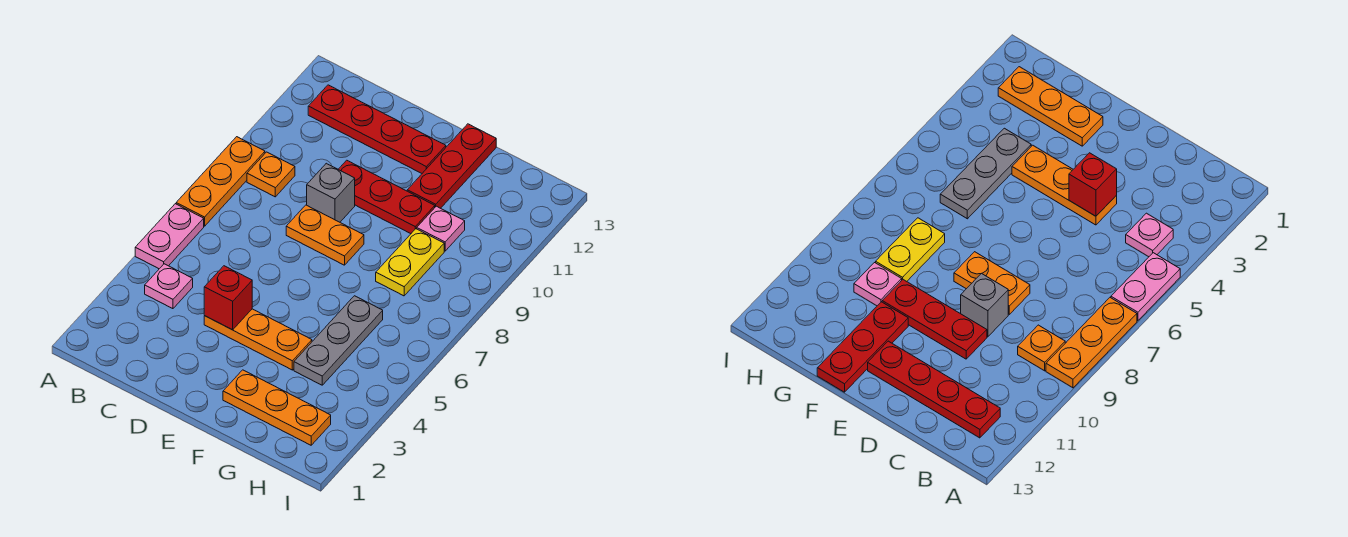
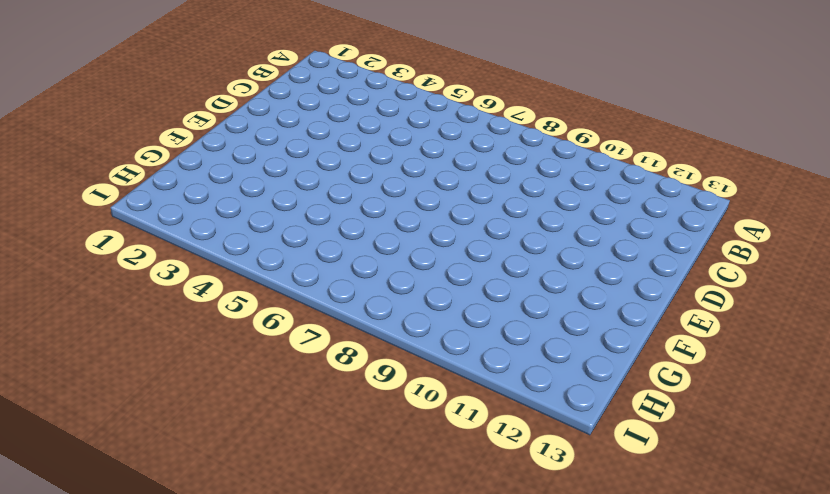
none -> pink plate A5:A6 level 1
none -> orange plate A7:A9 level 1
none -> pink plate B4 level 1

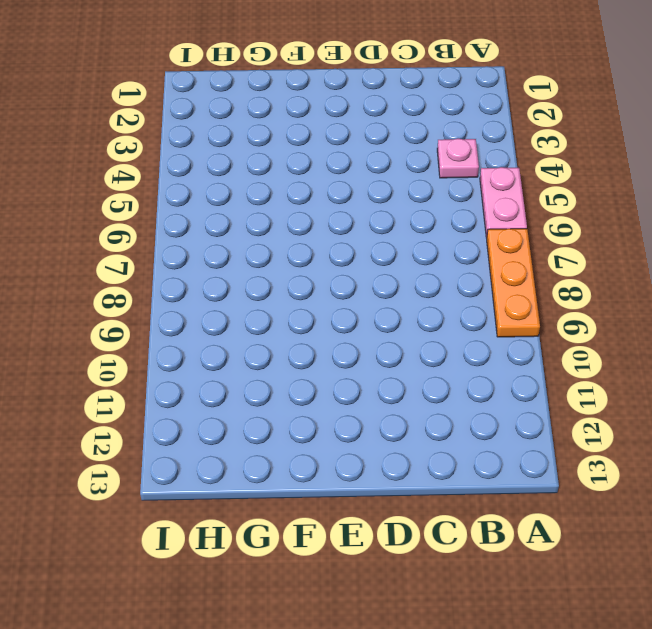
none -> orange plate B9 level 1
none -> red plate B12:E12 level 1
none -> orange plate D4:F4 level 1

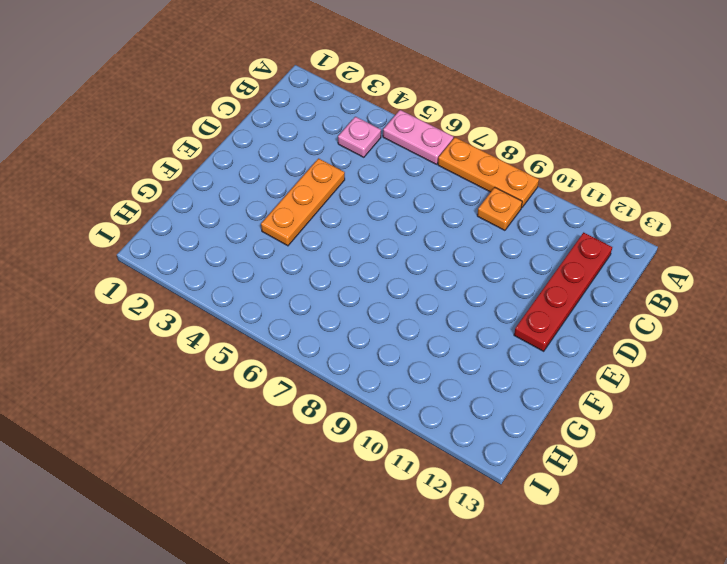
none -> orange plate D8:E8 level 1
none -> grey brick D9 level 1
none -> red plate D10:F10 level 1

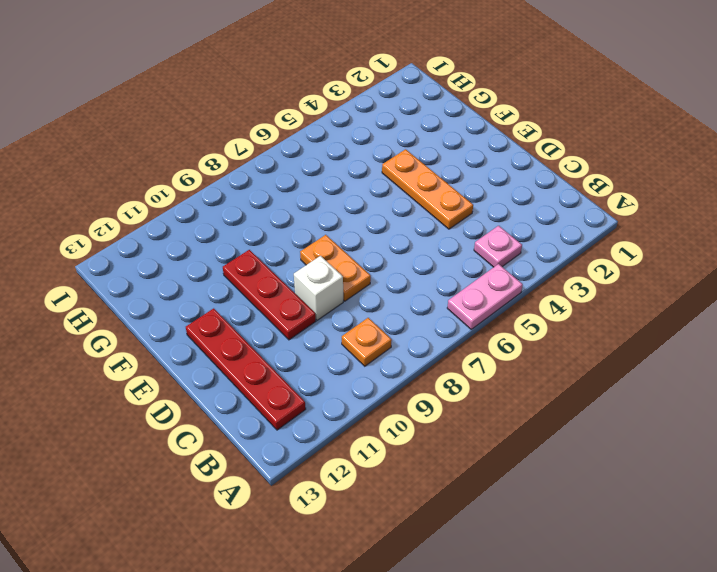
white brick D9 level 1 -> grey brick D9 level 1
none -> orange plate A7:A9 level 1
none -> orange plate F2:H2 level 1
none -> red plate F11:F13 level 1

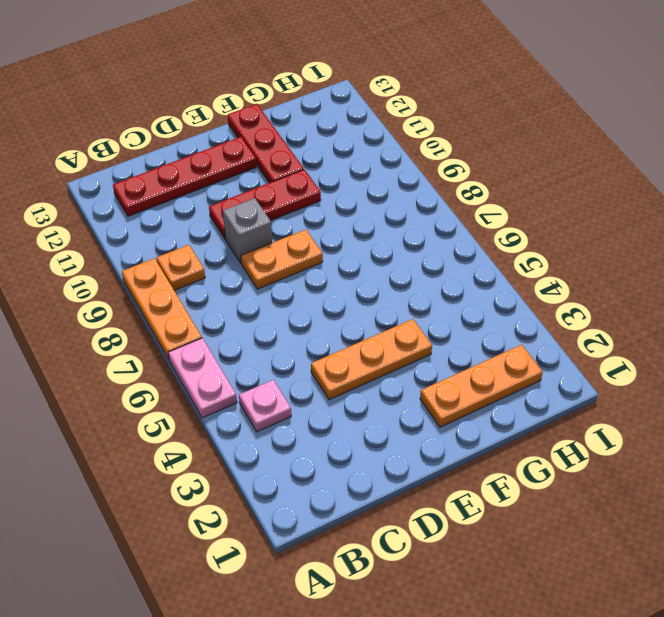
none -> grey plate G4:G6 level 1
none -> yellow plate G8:G9 level 1
none -> pink plate G10 level 1

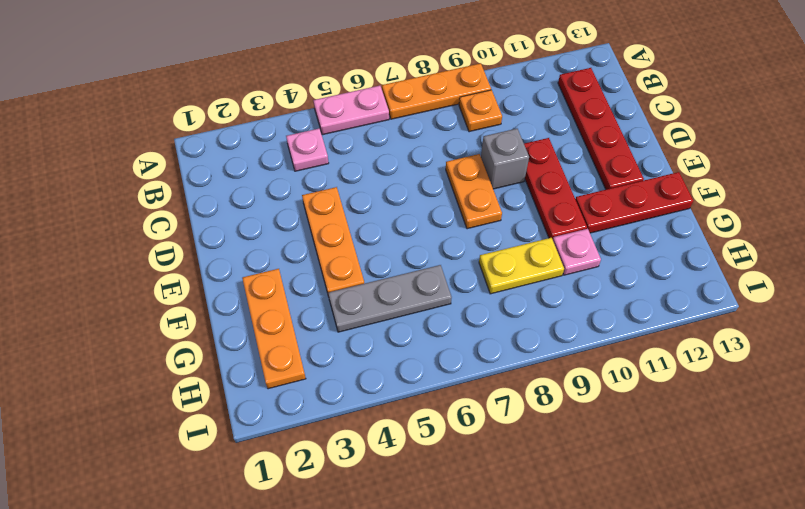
none -> red brick D4 level 2

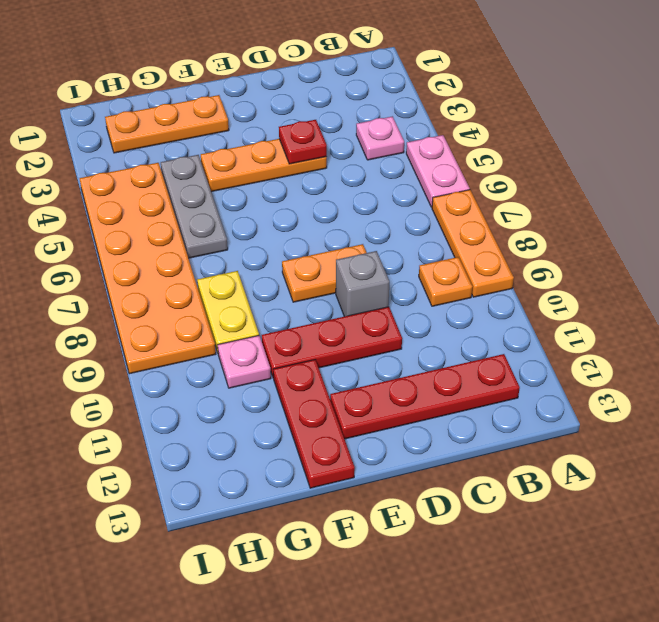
red plate D4 level 2 -> red brick D4 level 2
orange plate H4:I9 level 1 -> none

